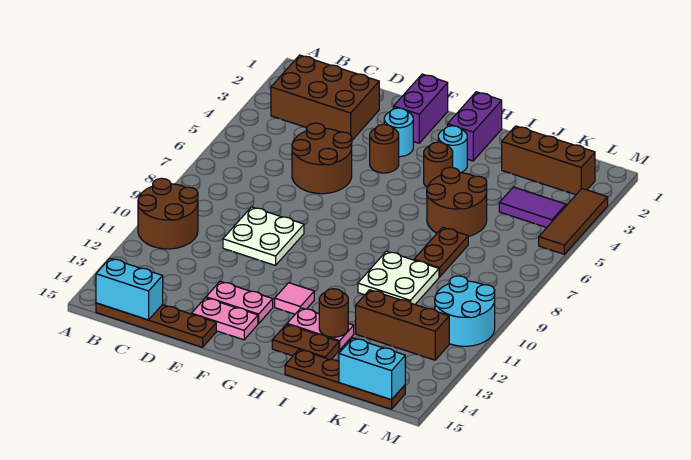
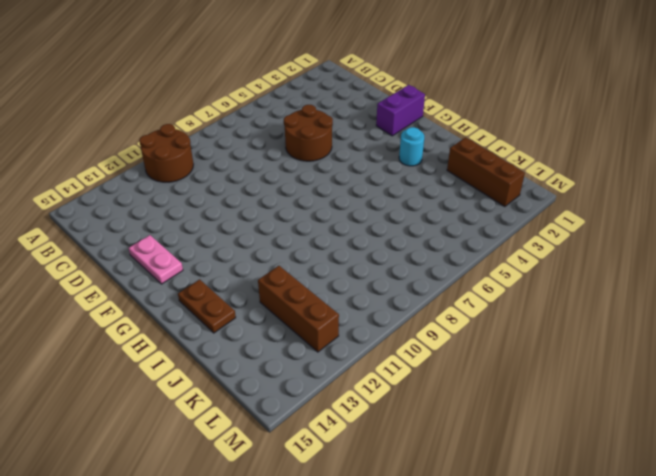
none -> brown brick B2:D3 level 1
none -> brown plate B15:E15 level 1
none -> white plate D9:E10 level 1

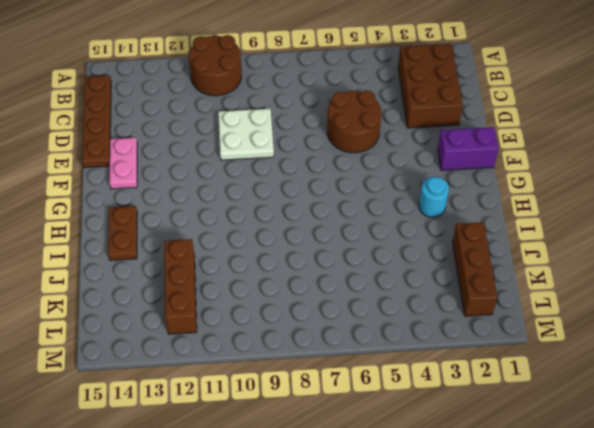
none -> pink plate E13:F13 level 1
none -> cyan round brick F3 level 1
none -> brown round brick F4 level 1

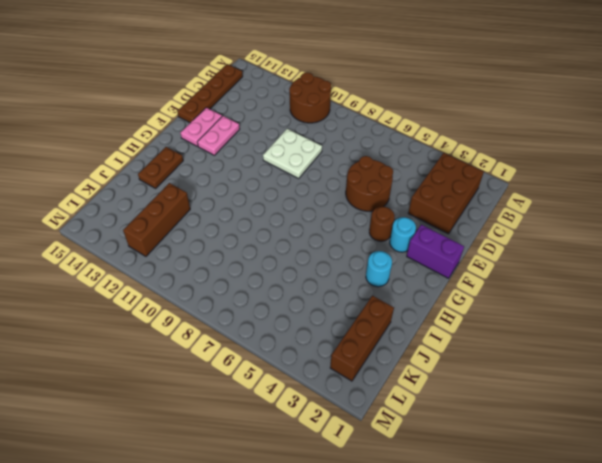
none -> pink tile G12 level 1
none -> purple brick H1:H2 level 1
none -> brown round brick H4 level 1

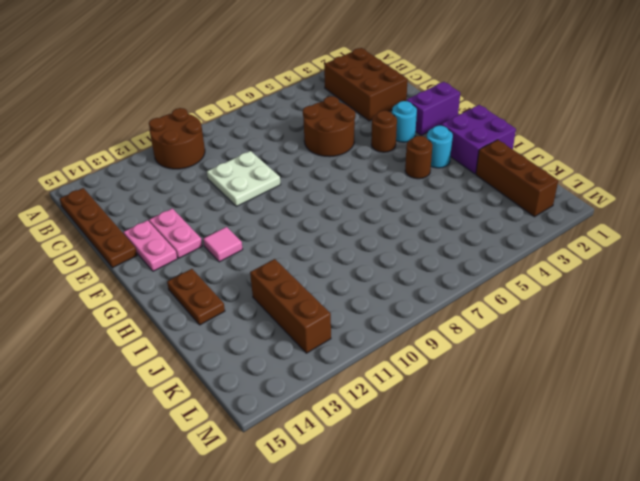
purple brick H1:I2 level 1 -> purple brick H1:H2 level 1
none -> pink plate H13:I13 level 1
none -> brown round brick I5:J6 level 1
none -> white plate I9:J10 level 1

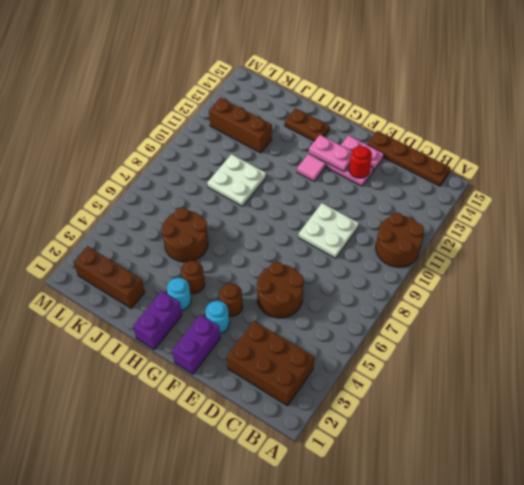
red round brick E13 level 2 -> none
pink plate F13:G13 level 2 -> pink plate H13:I13 level 1
none -> brown plate I15:L15 level 1
none -> brown plate J7:J8 level 1
none -> purple tile K4:L4 level 1

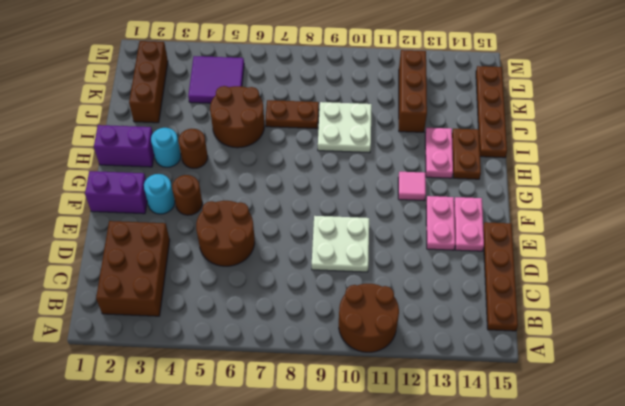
purple tile K4:L5 level 1 -> purple tile K4:L4 level 1
none -> cyan round brick L10:M11 level 1
none -> brown tile M3:M5 level 1
none -> cyan brick B15:C15 level 2

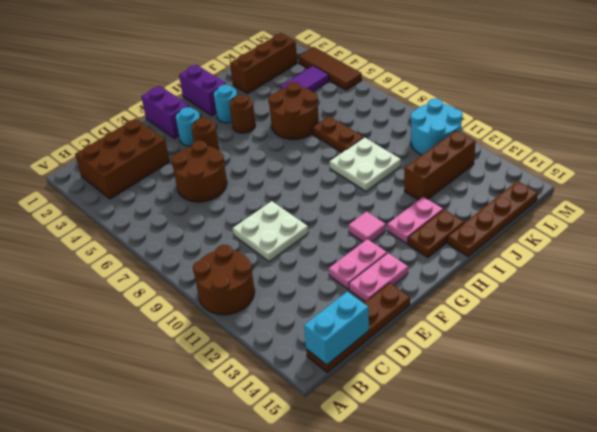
none -> brown round brick I13 level 2
none -> cyan brick K15:L15 level 2

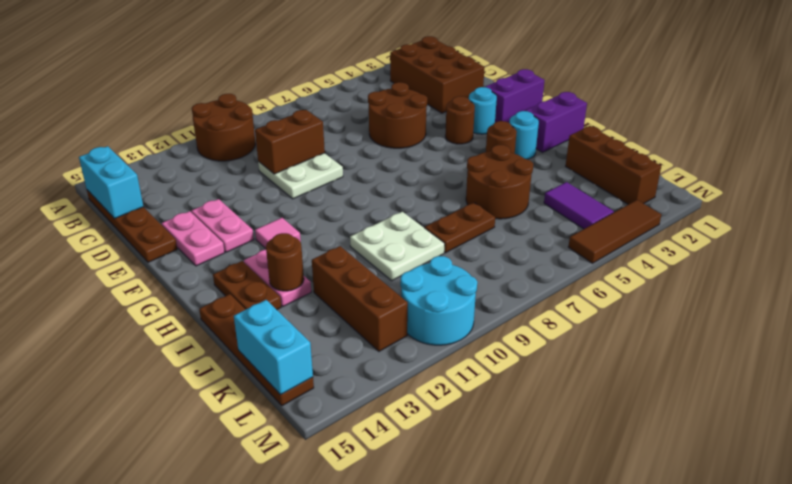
brown brick D9:D10 level 2 -> none

